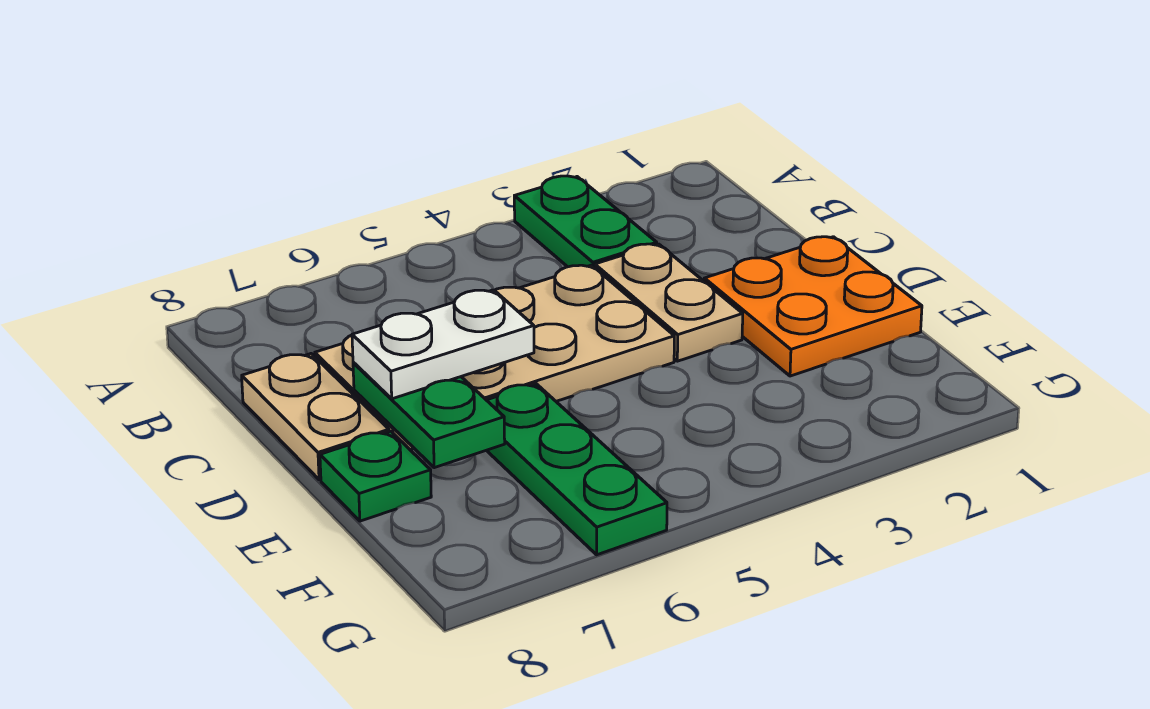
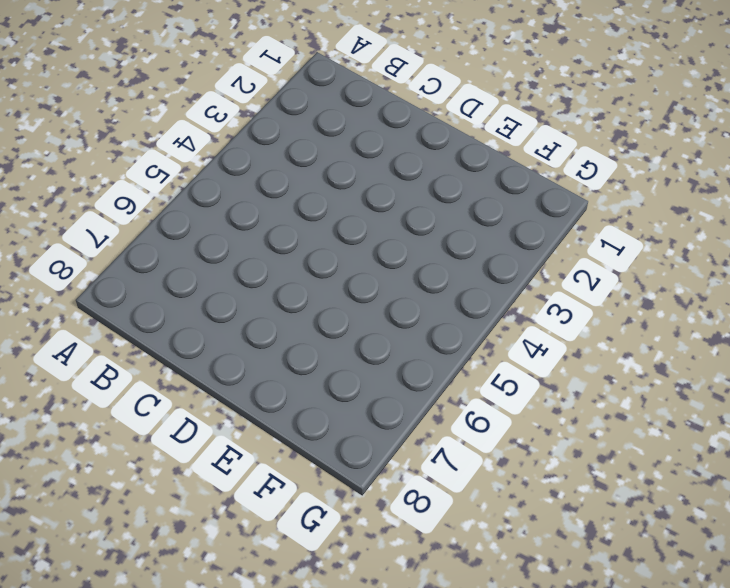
none -> green plate A3:B3 level 1
none -> tan plate C3:D3 level 1

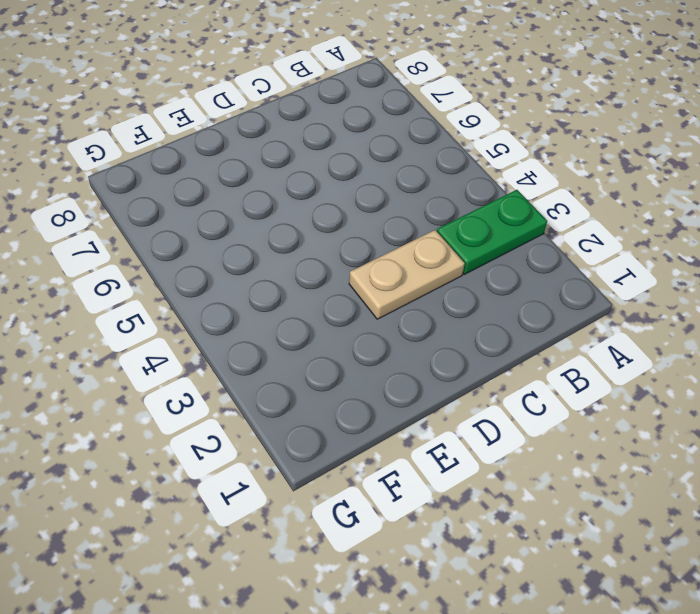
none -> tan plate C4:D7 level 1
none -> tan plate C8:D8 level 1

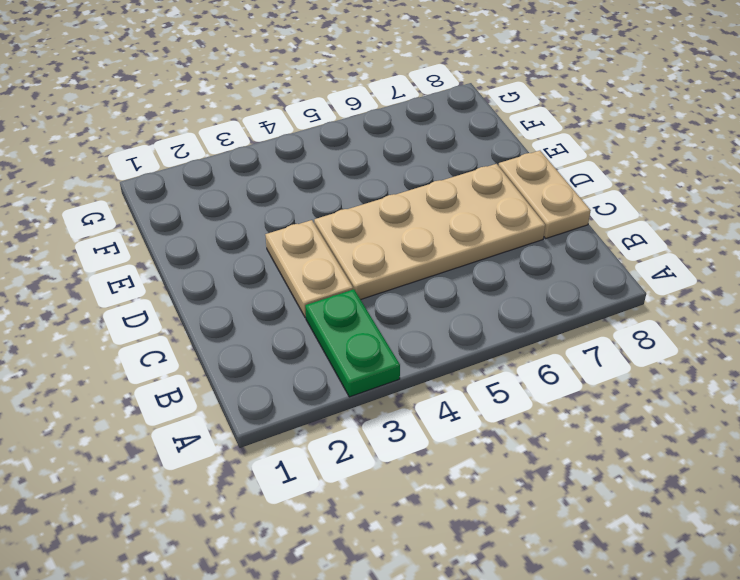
none -> orange plate D1:E2 level 1
none -> green plate E6:G6 level 1

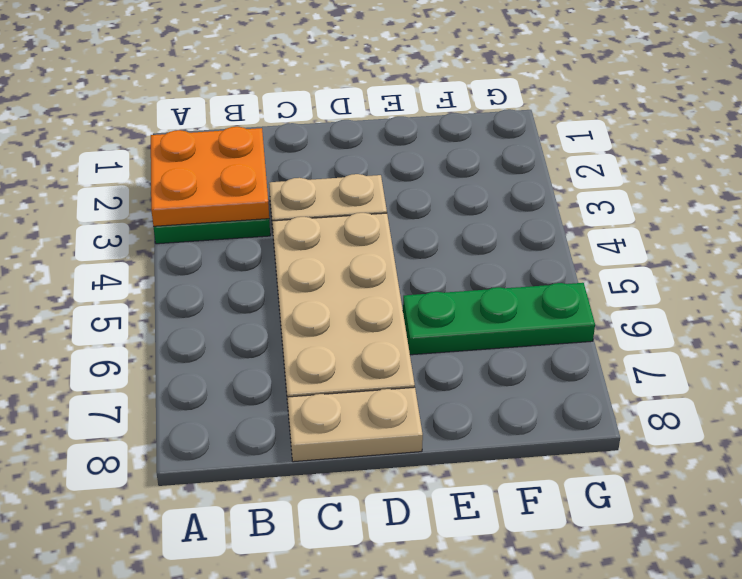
orange plate A2:B3 level 2 -> orange plate D1:E2 level 1
none -> green plate E8 level 1
none -> green plate D7:E7 level 2

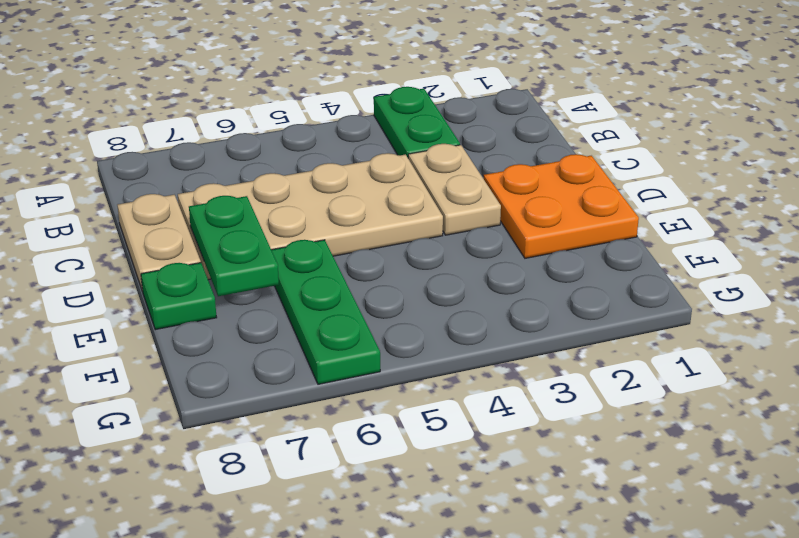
none -> white plate D6:D7 level 3

